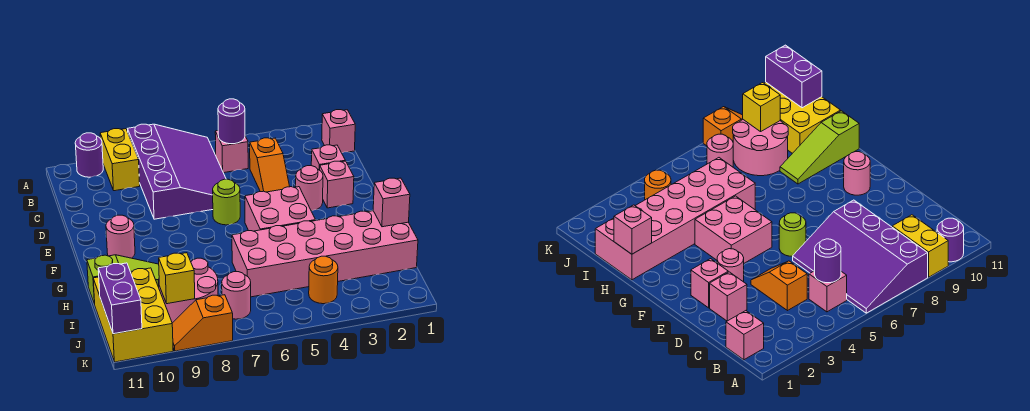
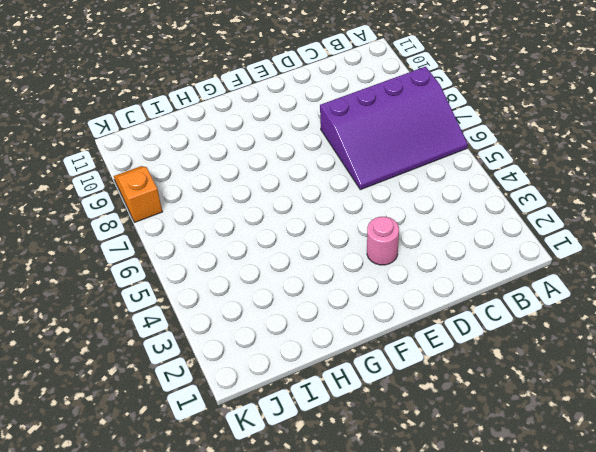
none -> yellow brick A9:B9 level 1
none -> purple round brick A10 level 1
none -> pink brick B1 level 1

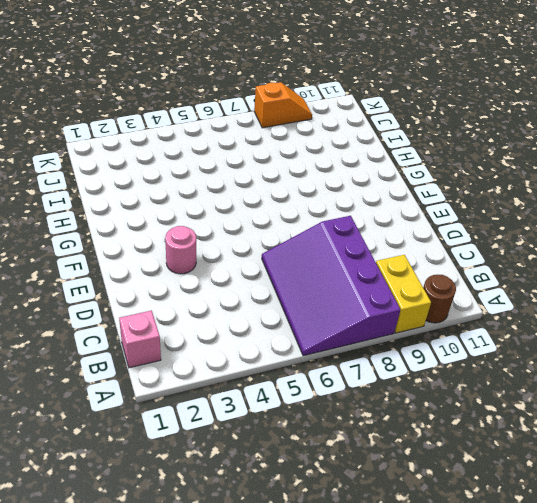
brown round brick A10 level 1 -> purple round brick A10 level 1
none -> pink brick B5 level 1
none -> orange slope C4:D4 level 1 top C
none -> pink brick D2 level 1

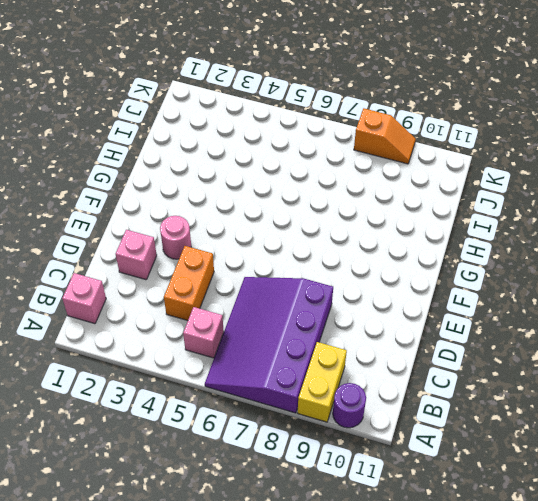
orange brick C4:D4 level 1 -> orange slope C4:D4 level 1 top C
none -> pink brick E2 level 1
none -> lime round brick E6 level 1
none -> pink brick F4:G5 level 1

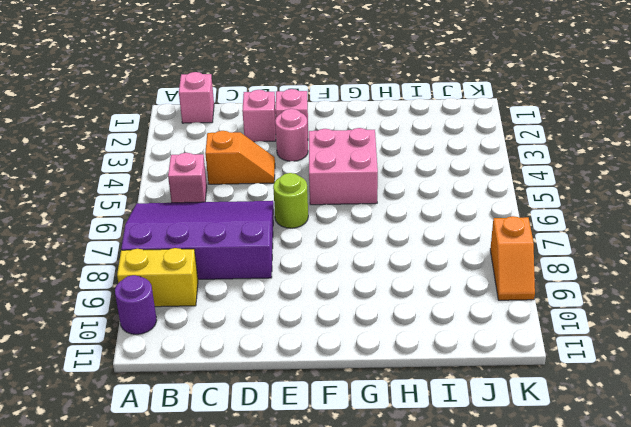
none -> pink round brick F10 level 1
none -> pink brick H1:I6 level 1
none -> lime slope H9:H11 level 1 top 11

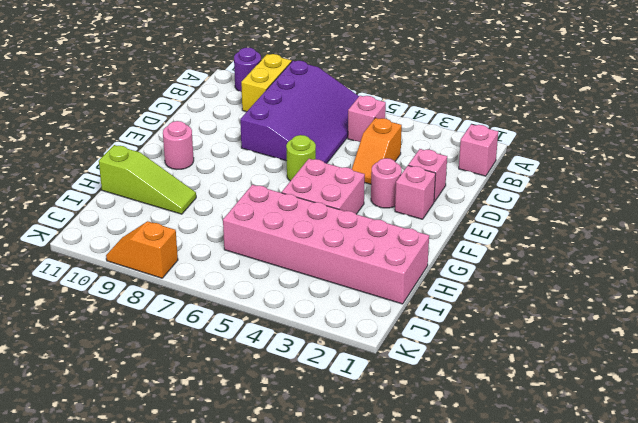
none -> pink round brick I8:J9 level 1
none -> yellow brick I10:K11 level 1
none -> orange round brick J4 level 1

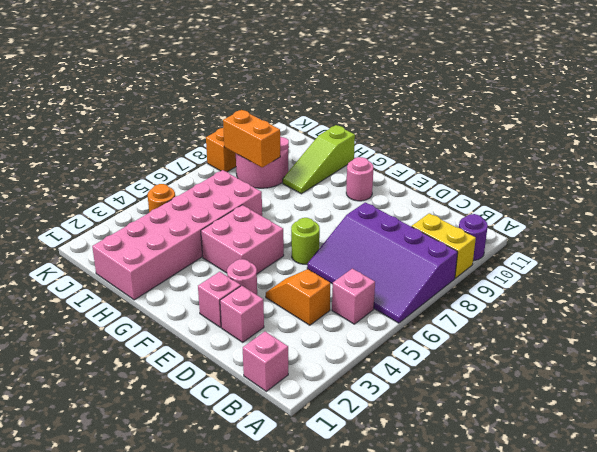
orange brick I8:J8 level 2 -> none
none -> yellow brick I10:K11 level 1
none -> pink round brick J7 level 1
none -> purple round brick B5 level 2

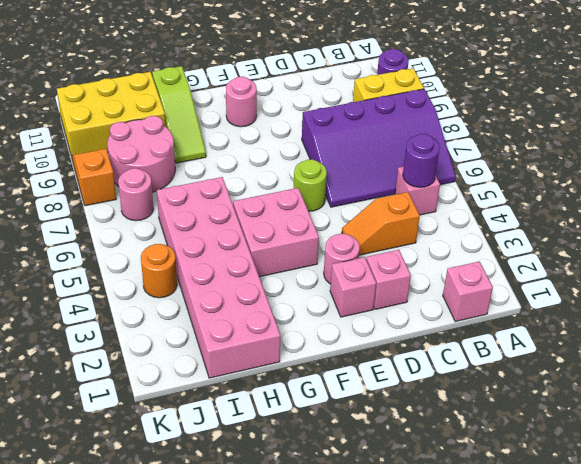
none -> pink brick H1 level 2
none -> yellow brick J9 level 2
none -> purple brick J11:K11 level 2

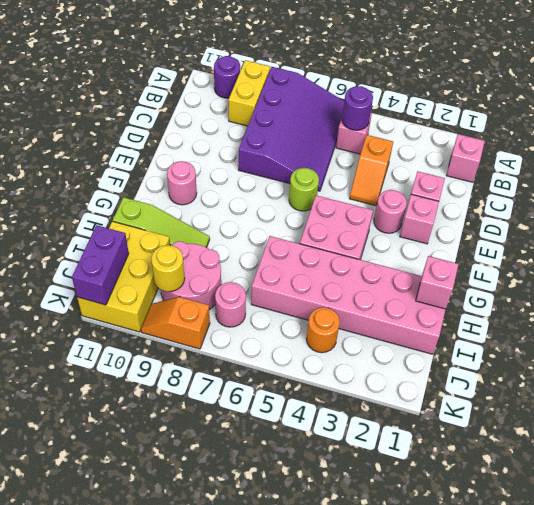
yellow round brick J9 level 2 -> yellow brick J9 level 2

